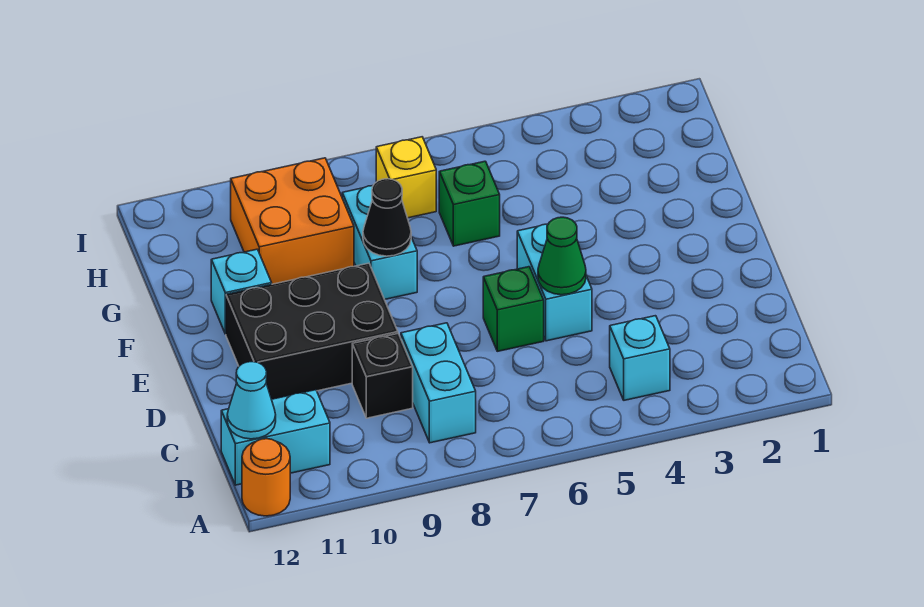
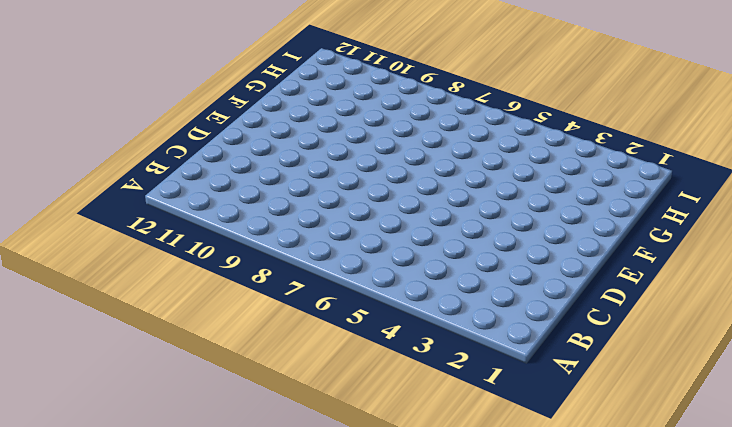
none -> orange round brick A12 level 1
none -> cyan brick B4 level 1
none -> cyan brick B8:C8 level 1

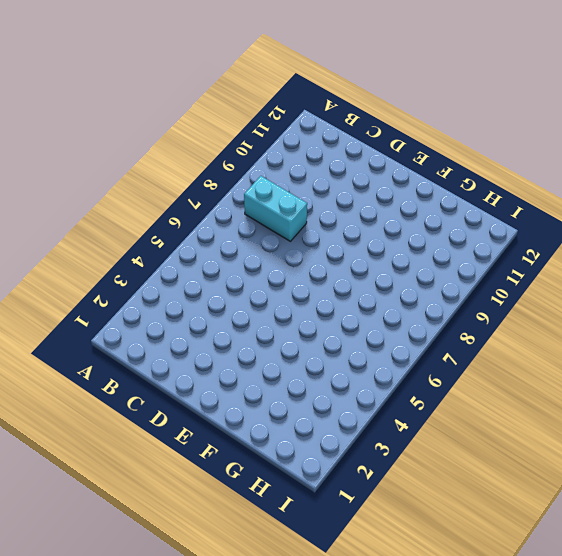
none -> orange round brick A12 level 1
none -> cyan brick B4 level 1
none -> cyan brick B11:B12 level 1

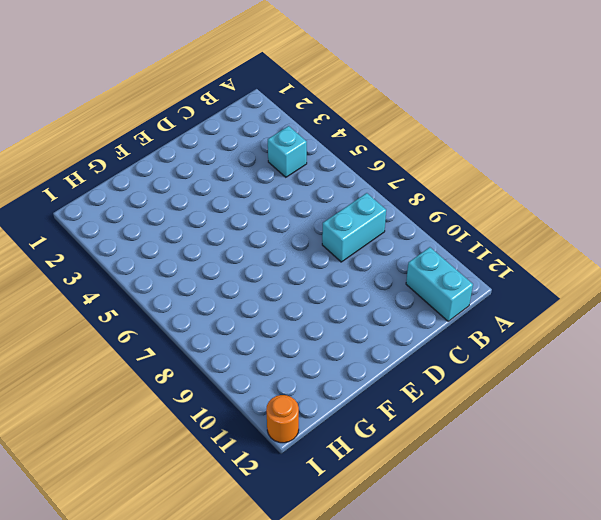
orange round brick I12 level 1 -> orange round brick A12 level 1
none -> black brick C9 level 1
none -> cyan brick D5:E5 level 1
none -> green brick D6 level 1

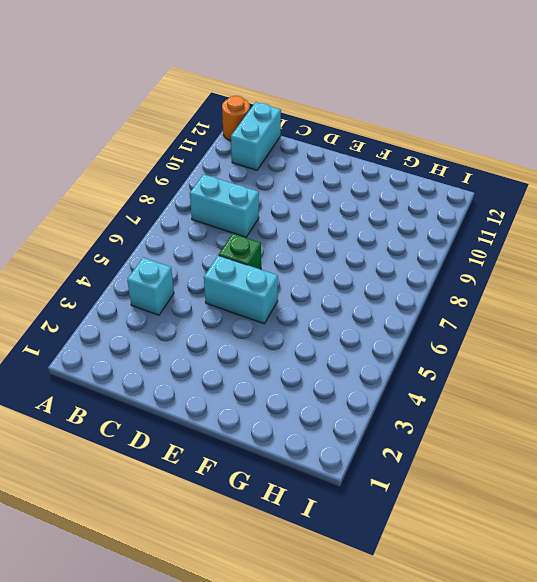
none -> black brick C9 level 1
none -> black brick D9:E11 level 1
none -> cyan brick F8:G8 level 1

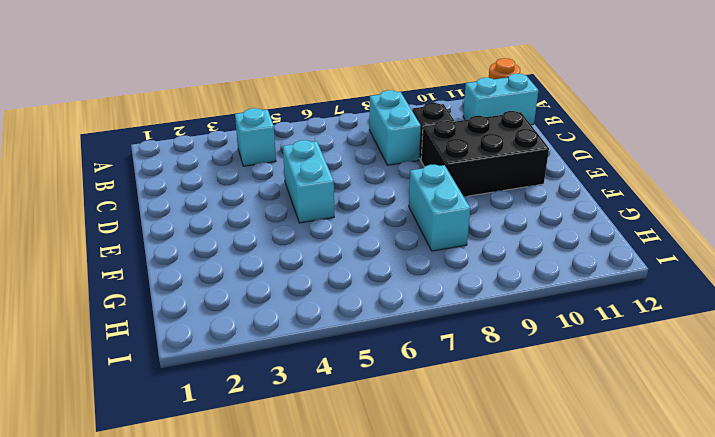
none -> green brick D6 level 1
none -> cyan brick F11 level 1
none -> green brick G6 level 1

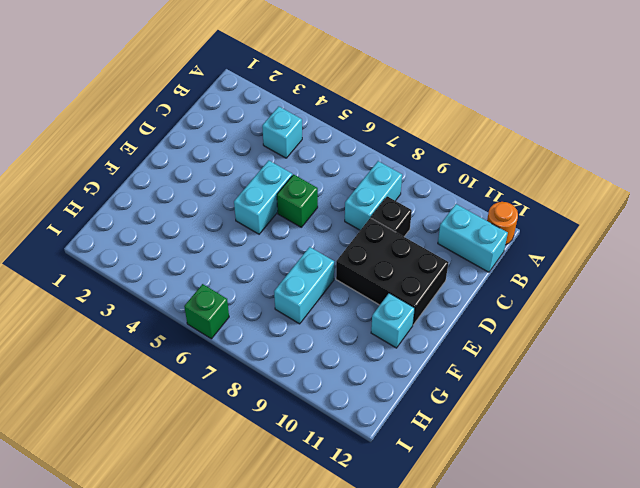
green brick I6 level 1 -> green brick G6 level 1
none -> orange brick G9:H10 level 1
none -> yellow brick H7 level 1
none -> cyan cone B12 level 2

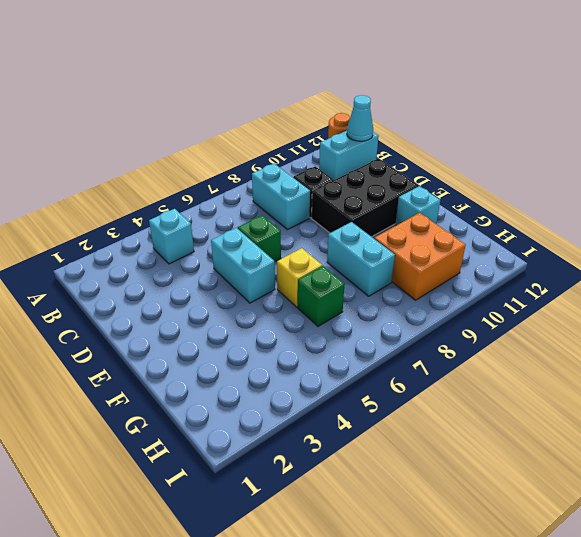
yellow brick F6 level 1 -> yellow brick H7 level 1
none -> green cone D5 level 2
none -> black cone F8 level 2

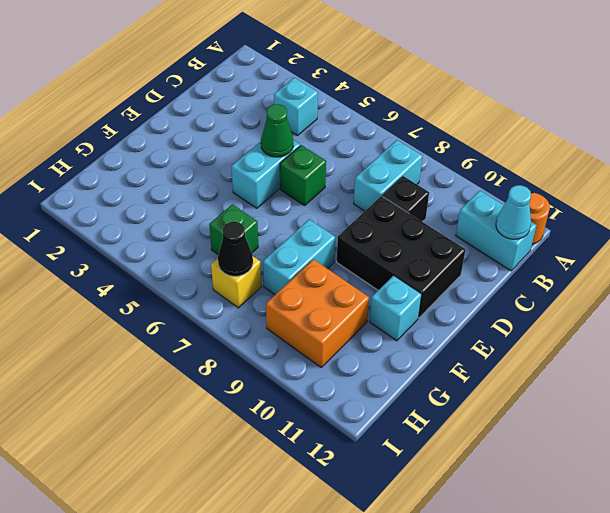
black cone H7 level 2 -> black cone F8 level 2

